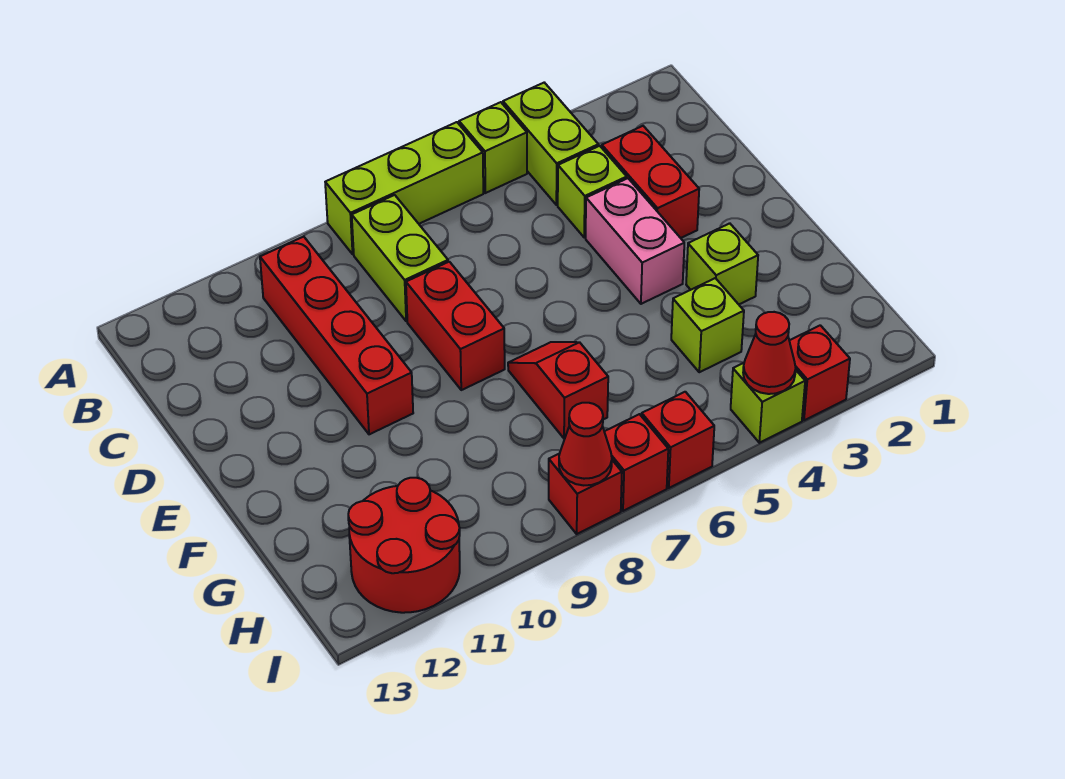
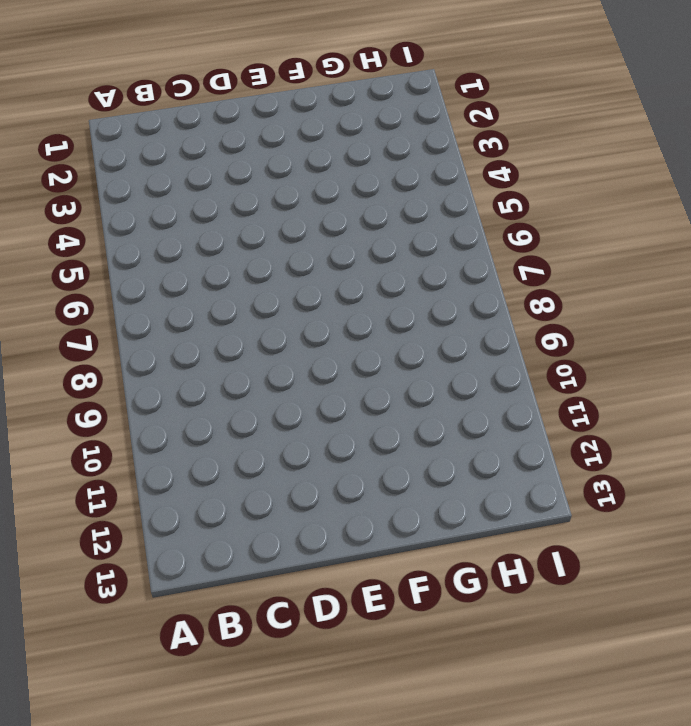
none -> lime brick A4:B4 level 1
none -> lime brick A5 level 1
none -> lime brick A6:A8 level 1

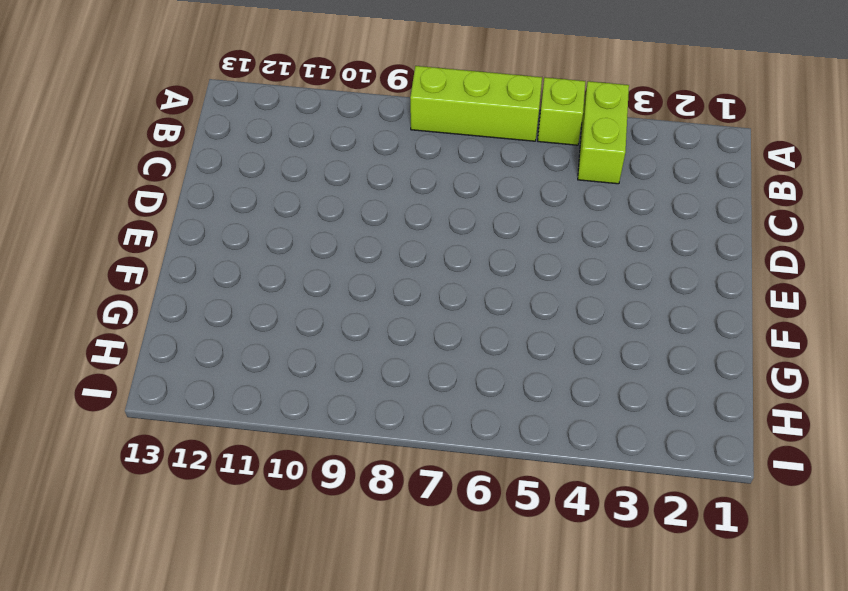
none -> lime brick B8:C8 level 1
none -> red brick B10:E10 level 1
none -> red brick C3:D3 level 1

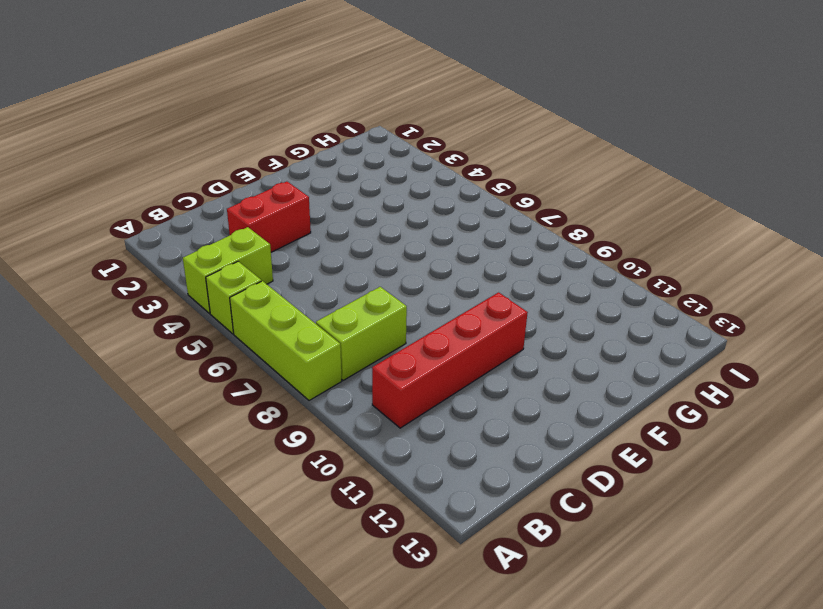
none -> lime brick C4 level 1
none -> pink brick D4:E4 level 1
none -> red brick D8:E8 level 1

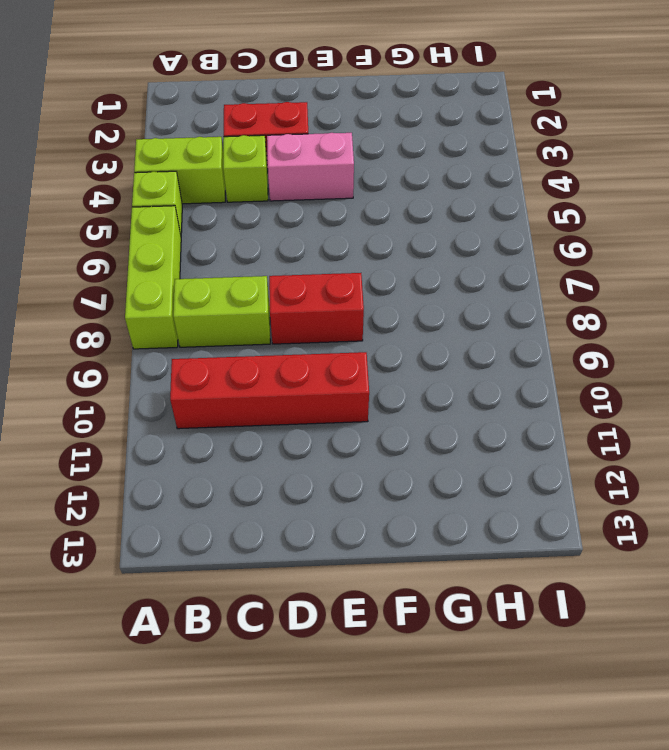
none -> lime brick F3 level 1
none -> red slope F7:G7 level 1 top G
none -> lime brick G4 level 1

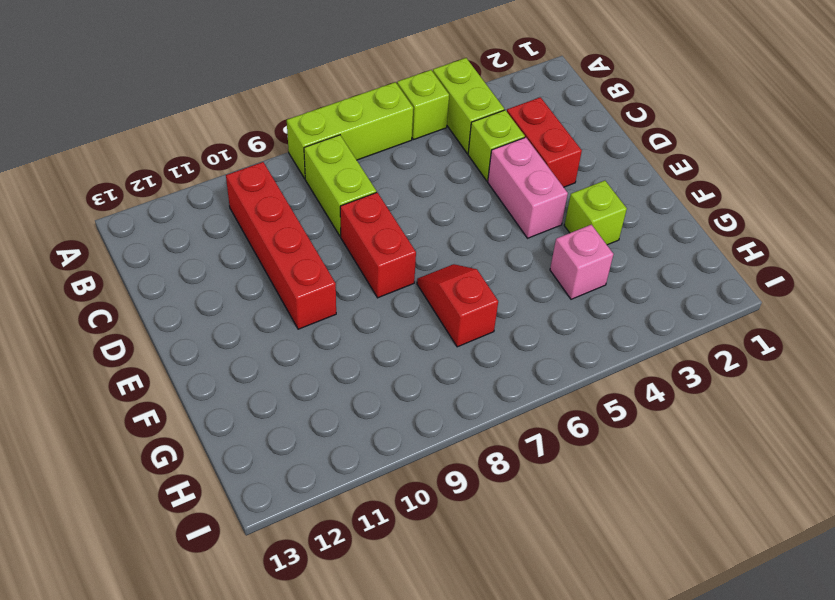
pink brick G4 level 1 -> lime brick G4 level 1
none -> red round brick H11:I12 level 1
none -> red brick I3 level 1
none -> lime brick I4 level 1

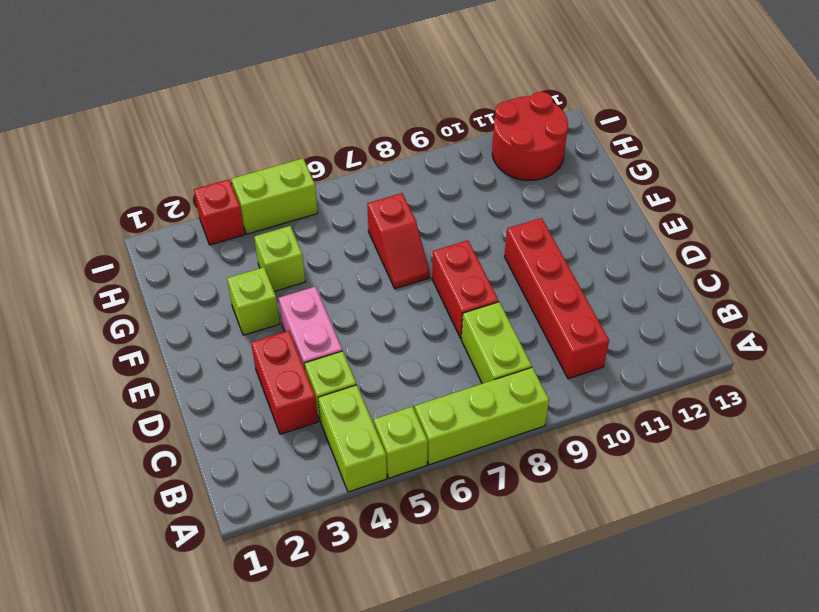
lime brick I4:I5 level 1 -> lime brick I4 level 1
none -> red brick I6 level 1
none -> red brick I7 level 1
none -> red brick I8 level 1

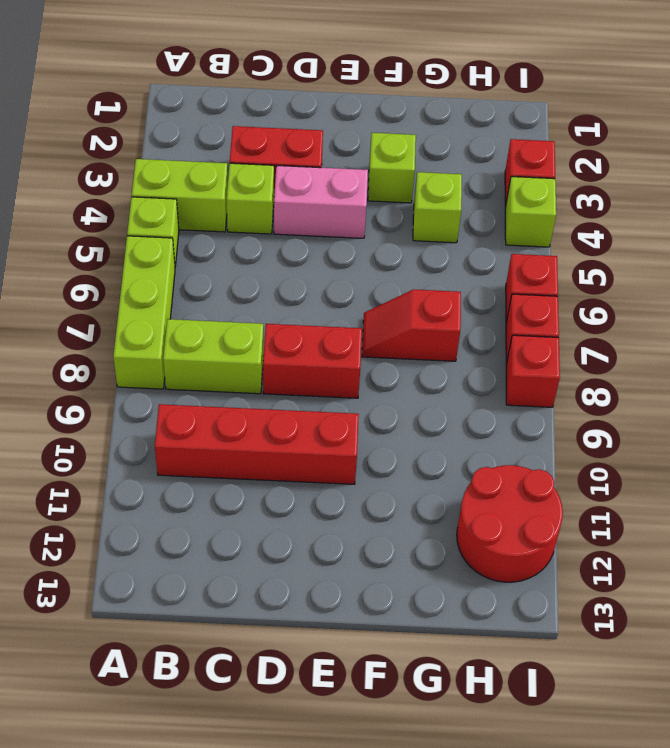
none -> red cone I4 level 2
none -> red cone I8 level 2

